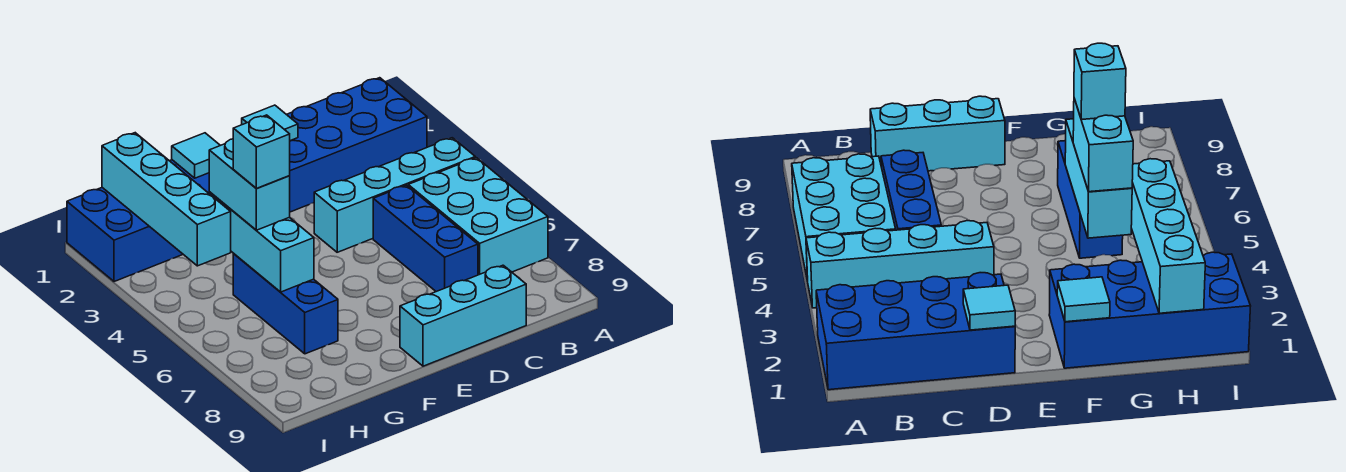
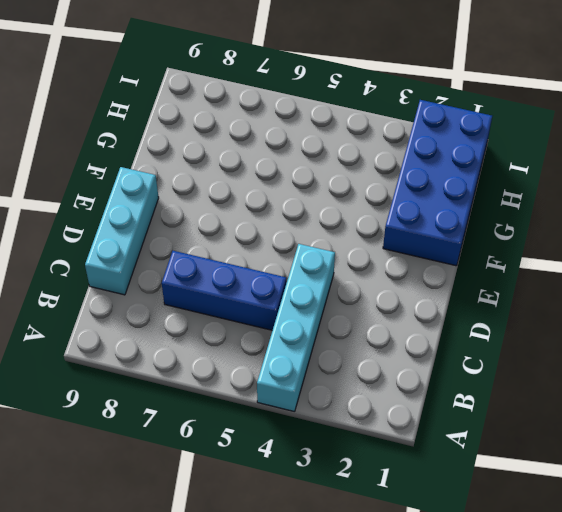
none -> blue brick A1:D2 level 1
none -> cyan brick A5:B7 level 1
none -> blue brick G5:G7 level 1

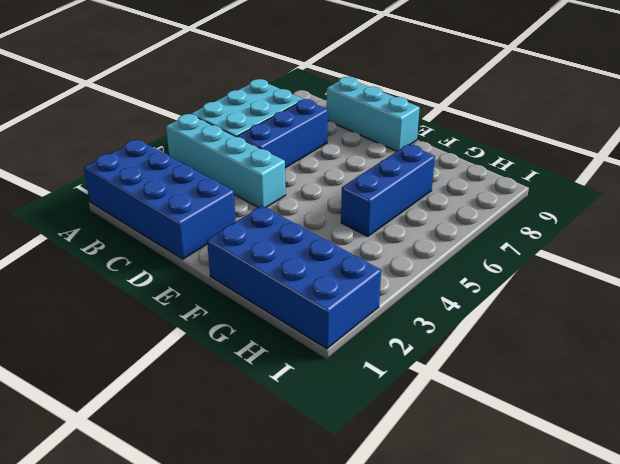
none -> cyan tile D1 level 2
none -> cyan tile F1 level 2
none -> cyan brick G4:G6 level 2

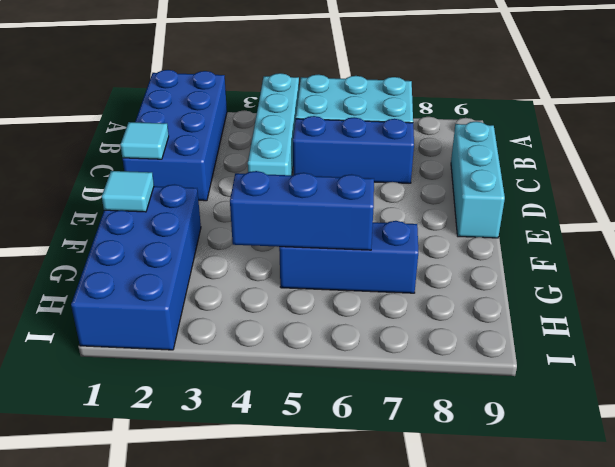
blue brick G4:G6 level 2 -> cyan brick G4:G6 level 2
none -> cyan brick H1:H4 level 2
none -> cyan brick G4:G5 level 3
none -> cyan brick G5 level 4

